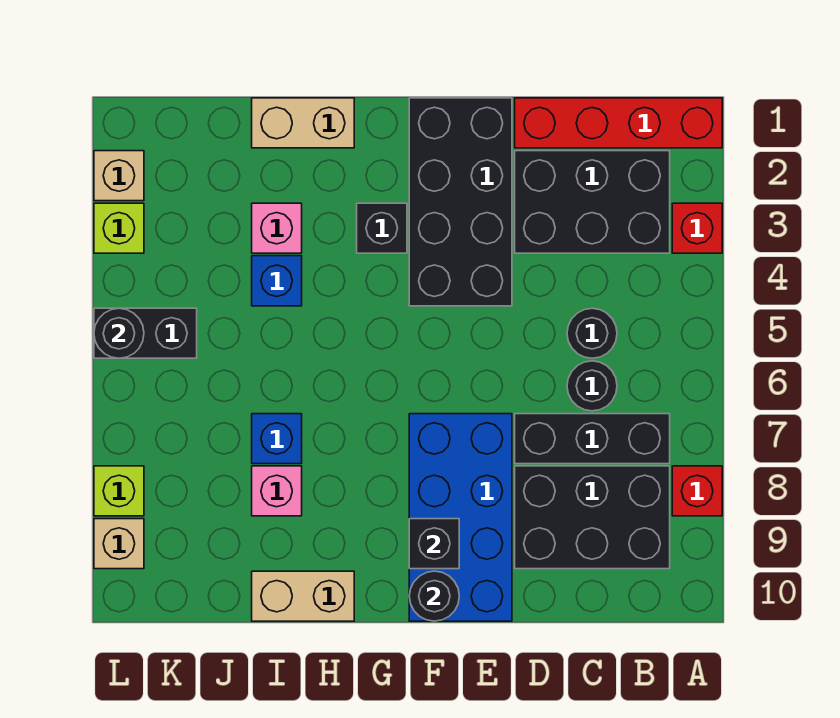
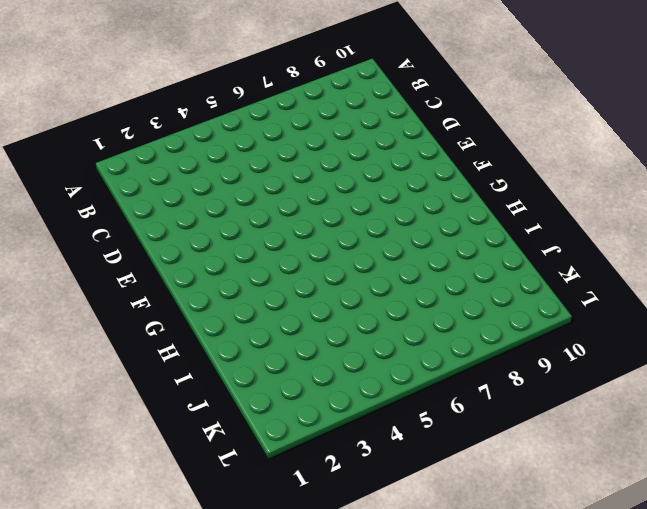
none -> red brick A1:D1 level 1
none -> red brick A3 level 1
none -> red brick A8 level 1

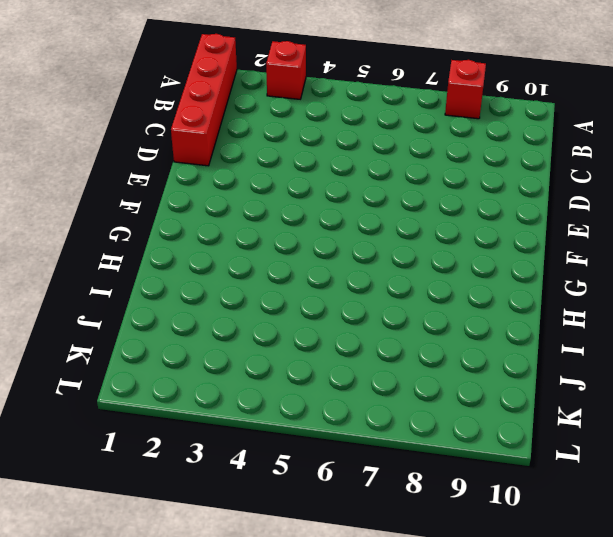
none -> black brick B2:D3 level 1
none -> black brick B7:D7 level 1
none -> black brick B8:D9 level 1

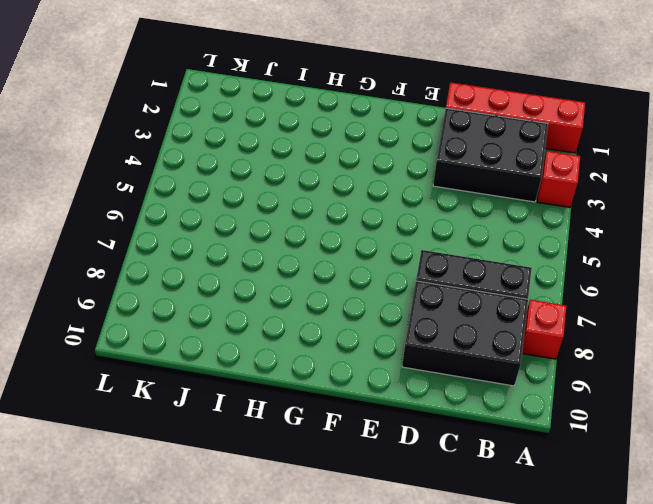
none -> black round brick C5 level 1
none -> black round brick C6 level 1
none -> black brick E1:F4 level 1

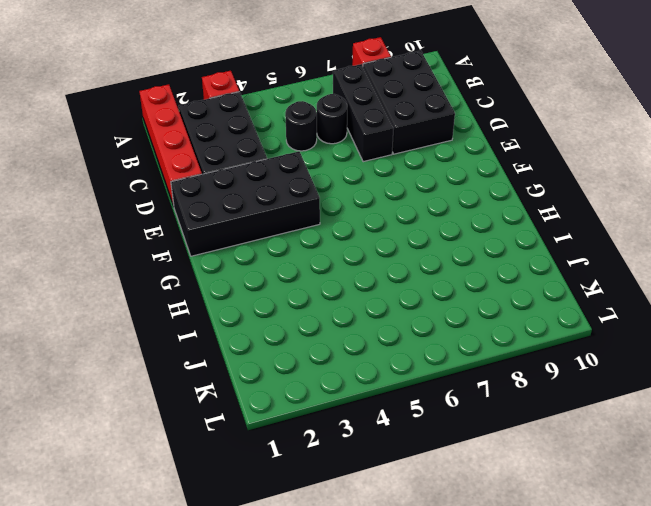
none -> blue brick E7:F10 level 1
none -> black brick G3 level 1
none -> tan brick H1:I1 level 1

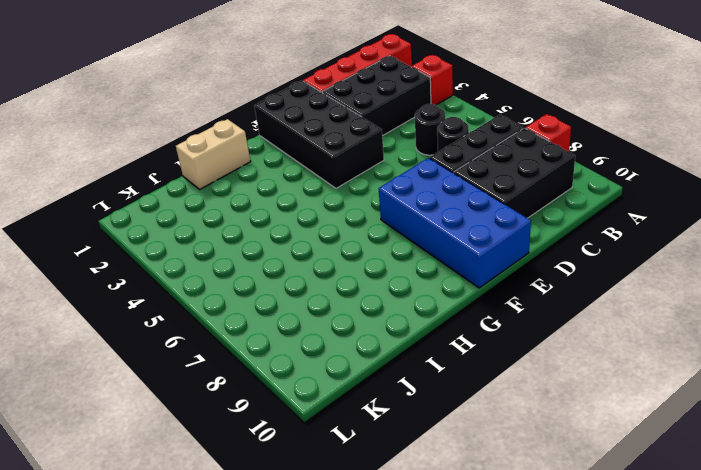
none -> black brick G3 level 1
none -> tan brick H10:I10 level 1
none -> pink brick I3 level 1

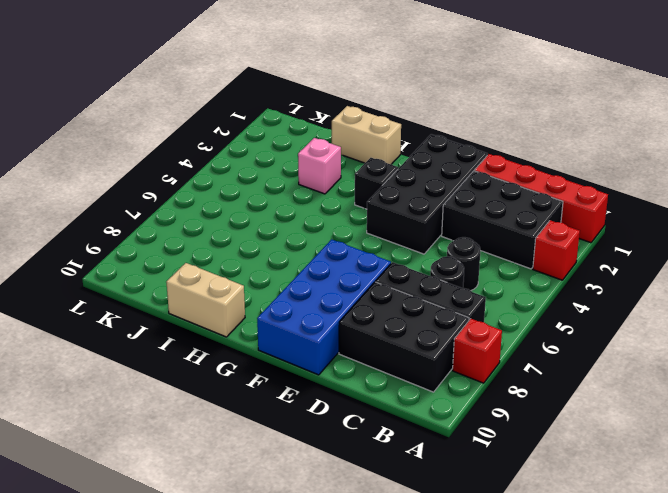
none -> blue brick I4 level 1
none -> blue brick I7 level 1
none -> pink brick I8 level 1

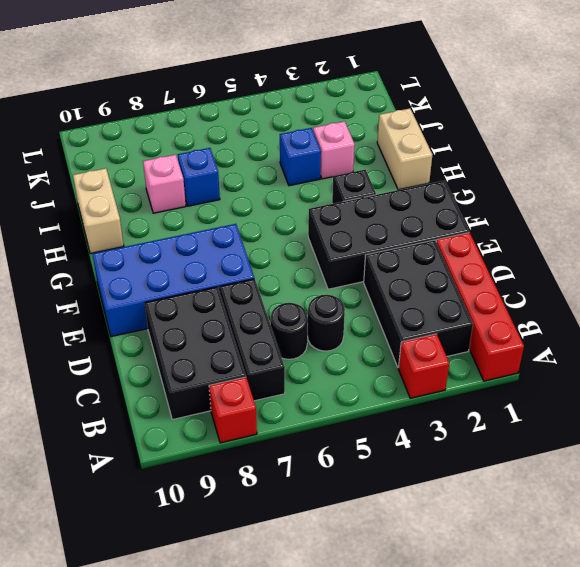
none -> black brick K5:L5 level 1
none -> tan brick L2 level 1
none -> lime brick L3 level 1

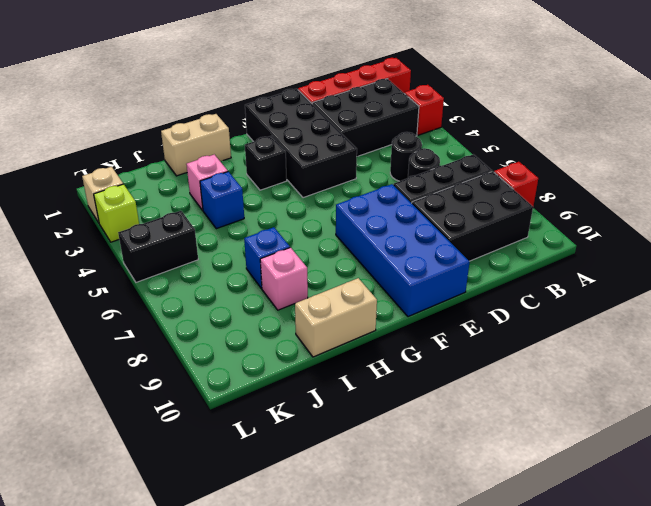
none -> lime brick L8 level 1
none -> tan brick L9 level 1
none -> black brick F9 level 2

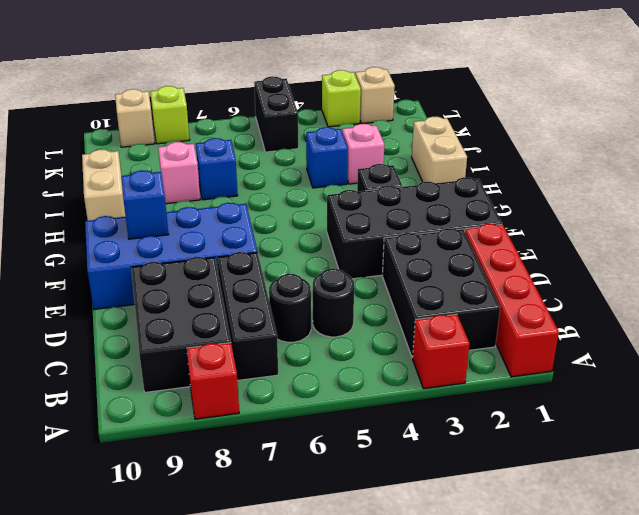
blue brick F9 level 2 -> black brick F9 level 2
none -> black round brick F10 level 2
none -> black round brick L5 level 2

